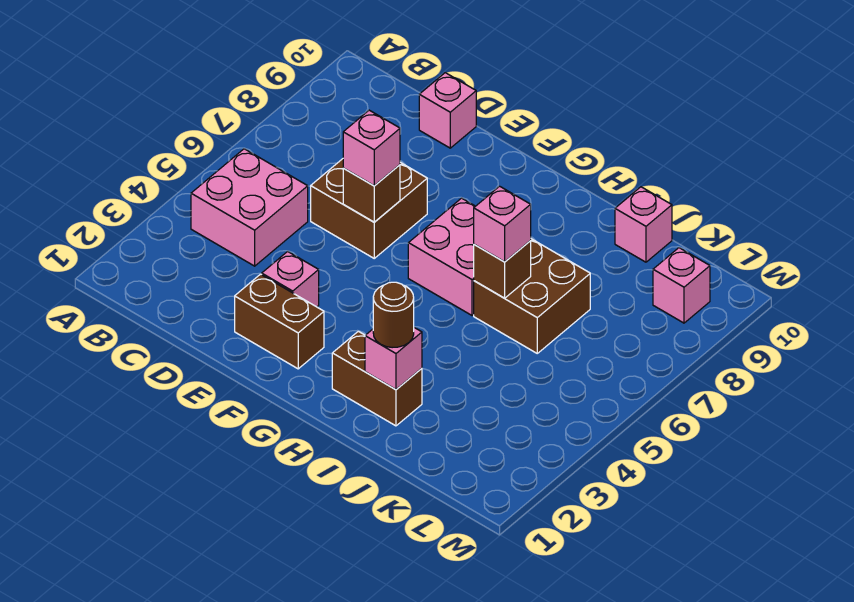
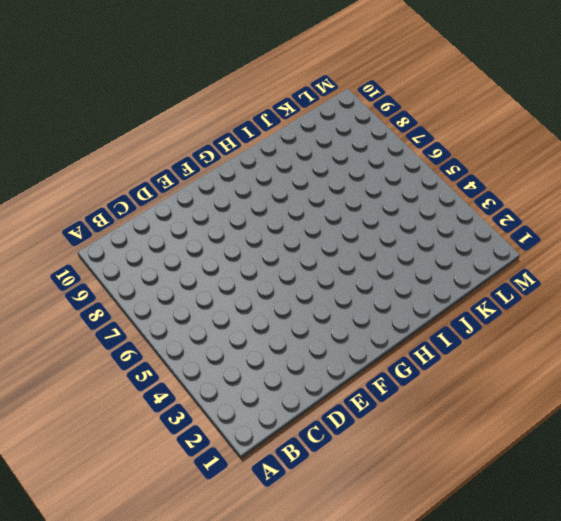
none -> pink brick B4:C5 level 1
none -> brown brick D6:E7 level 1
none -> pink brick D10 level 1

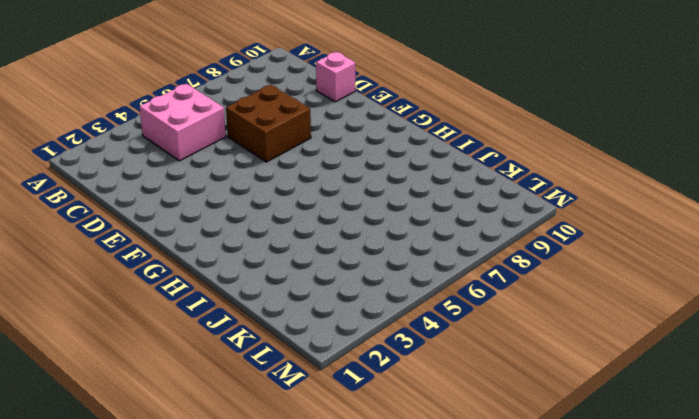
none -> brown brick E2:F2 level 1
none -> pink brick E3 level 1
none -> pink brick G6:H7 level 1

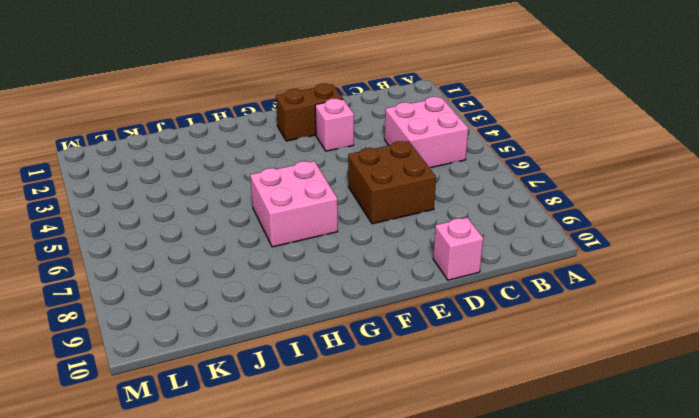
none -> brown brick H2:I2 level 1
none -> brown brick I6:J7 level 1
none -> pink brick J10 level 1

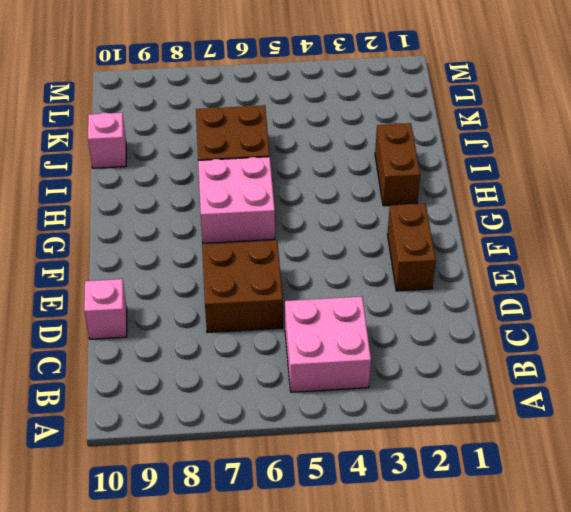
none -> pink brick E3 level 1
none -> pink brick L9 level 1
none -> brown brick E6 level 2

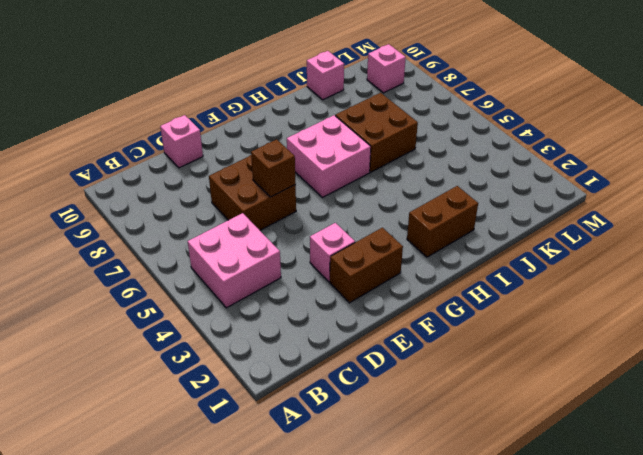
none -> pink brick I2 level 2
none -> brown brick I6 level 2
none -> pink brick E6 level 3

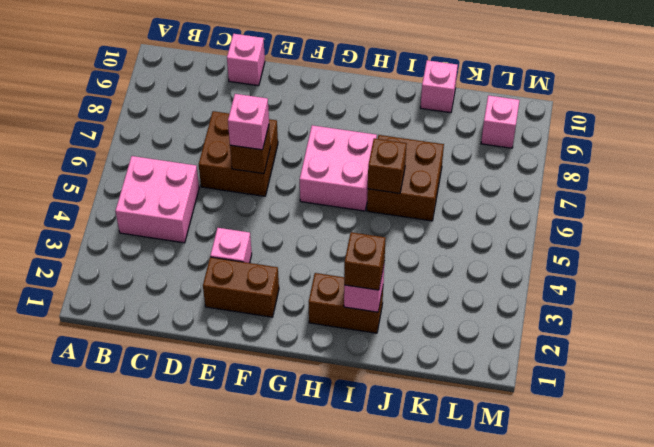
brown brick I2 level 3 -> brown round brick I2 level 3
none -> pink brick I6 level 3

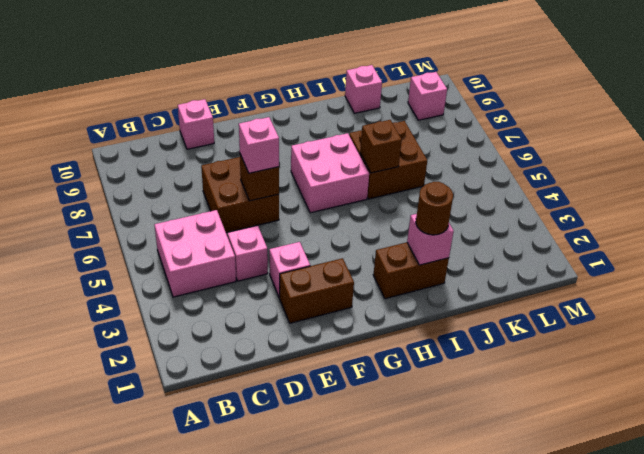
pink brick D4 level 1 -> pink brick I6 level 3

